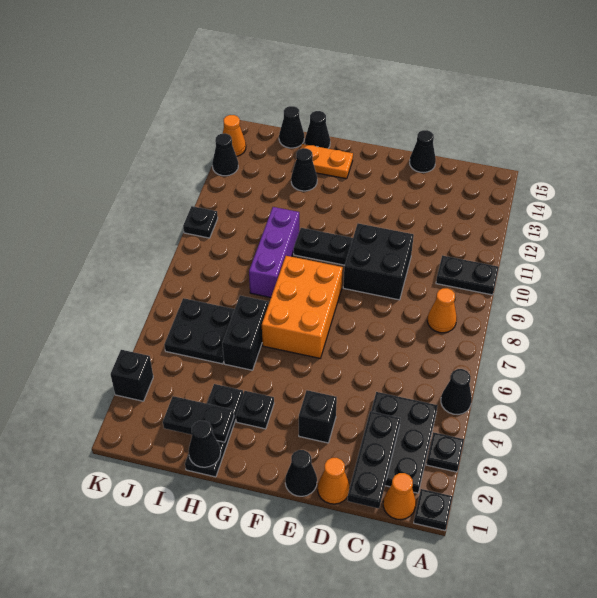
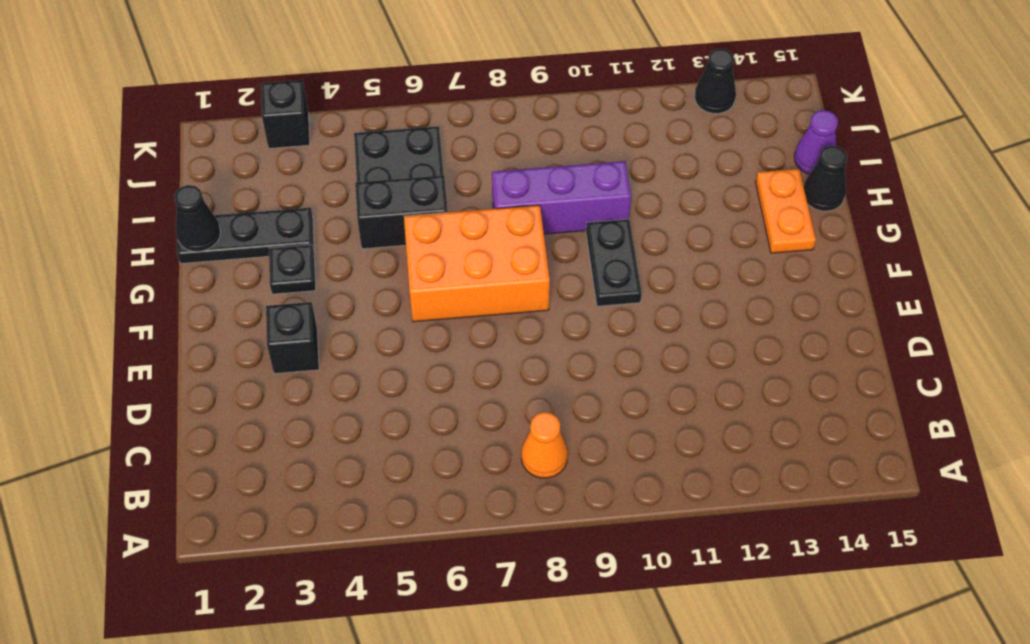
purple cone I15 level 1 -> black cone I15 level 1
none -> black plate A1 level 1
none -> black plate A3 level 1
none -> black cone A5 level 1
none -> black plate A10:B10 level 1

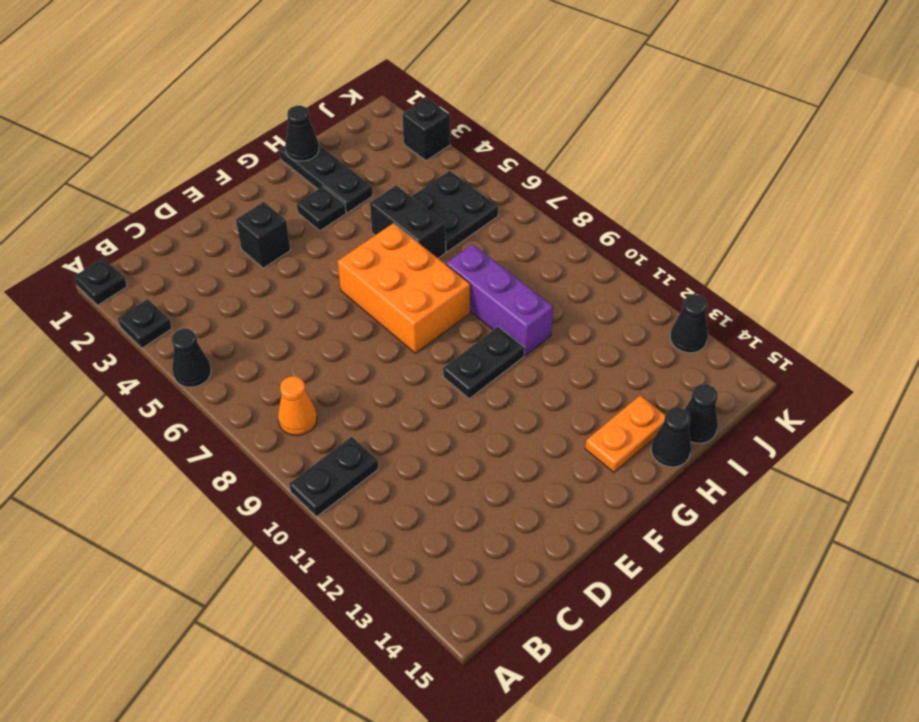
none -> orange cone B1 level 1
none -> black plate B2:C4 level 1
none -> orange cone D1 level 1
none -> black brick D9:E10 level 1

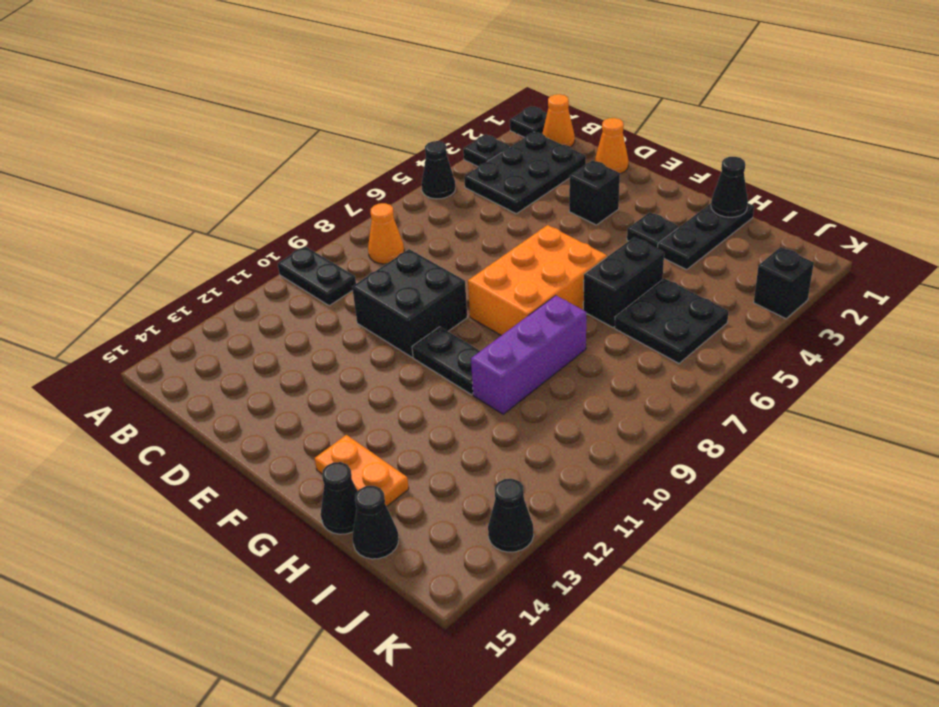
none -> black cone D15 level 1
none -> black cone E1 level 1
none -> black cone H13 level 1
none -> black plate K10 level 1

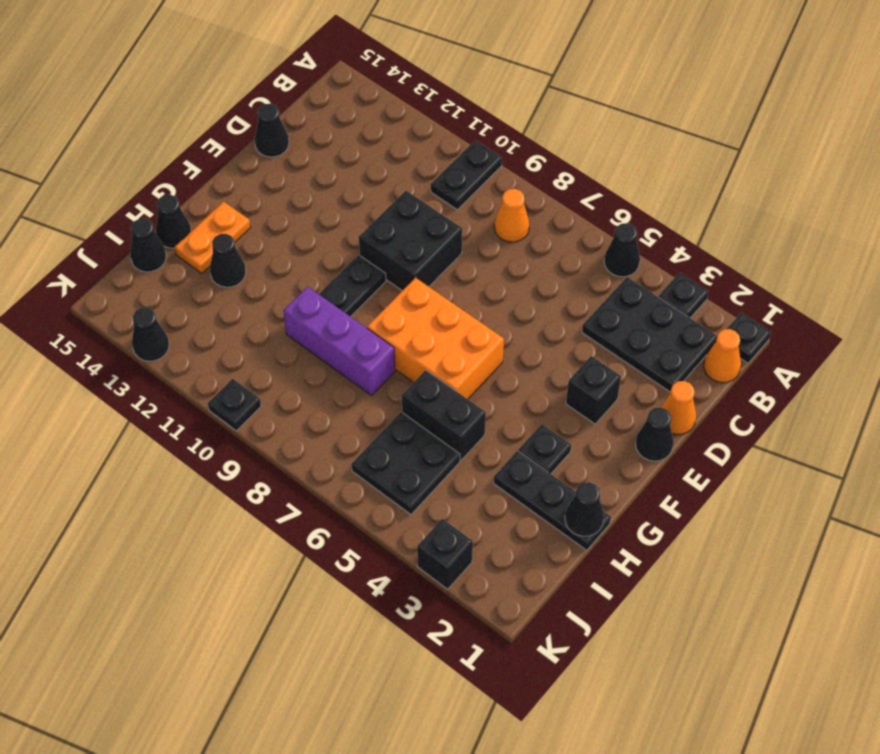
none -> orange cone K14 level 1
none -> black plate C1:C3 level 2
none -> black plate H2:I2 level 2

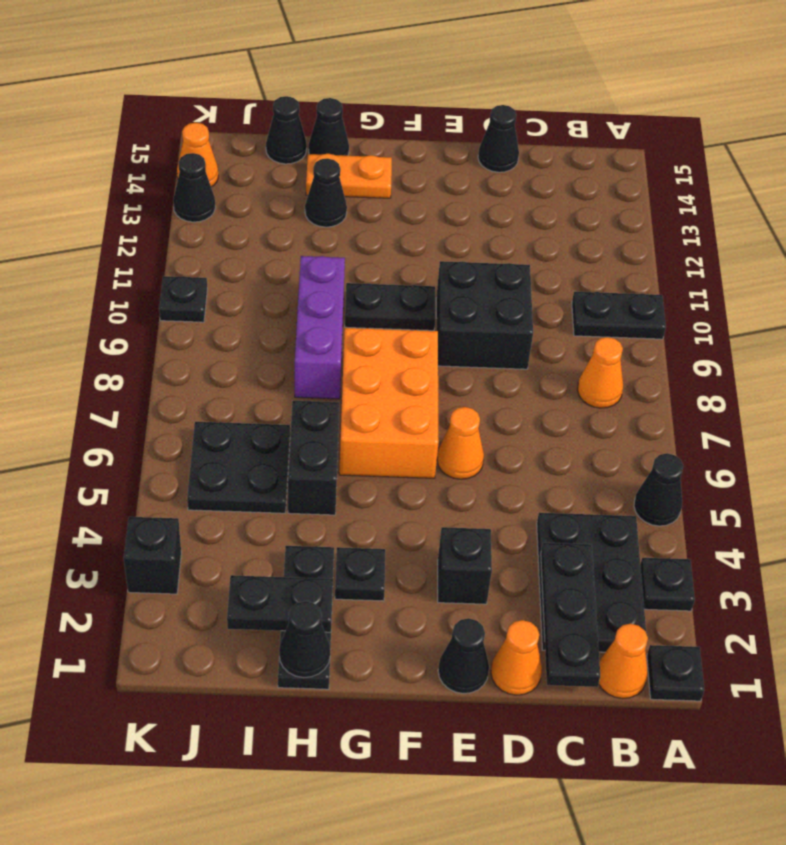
orange cone E6 level 1 -> none

